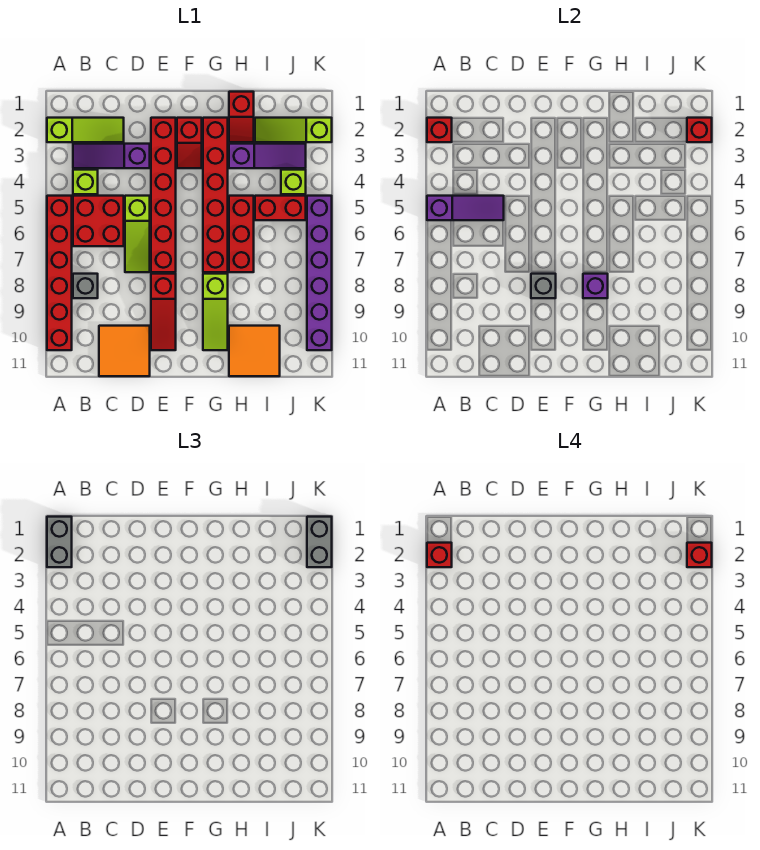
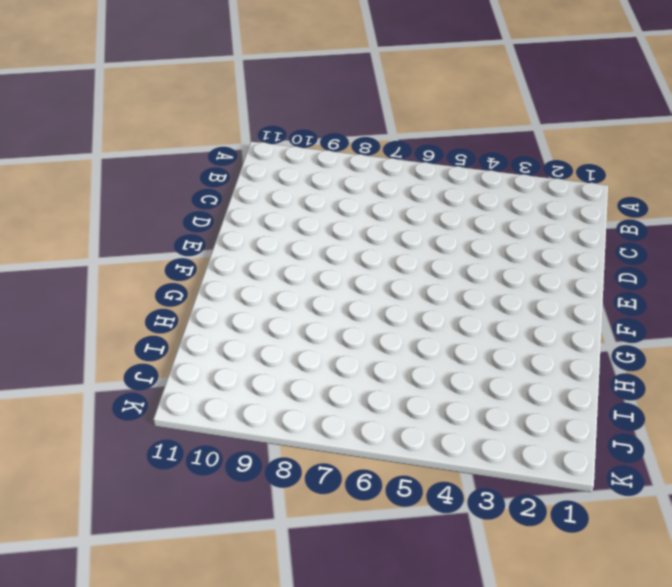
none -> lime slope A2:C2 level 1 top A
none -> red brick A5:A10 level 1
none -> purple slope B3:D3 level 1 top D
none -> lime brick B4 level 1

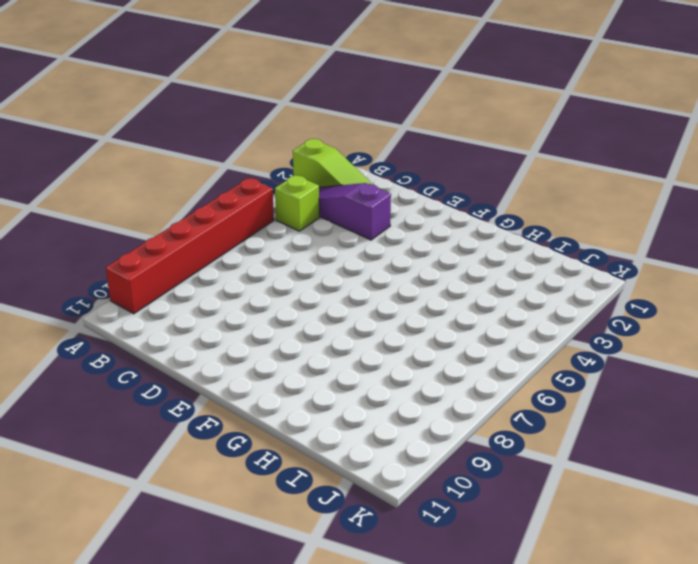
none -> red brick B5:C6 level 1
none -> grey brick B8 level 1
none -> orange tile C10:D11 level 1
none -> lime slope D5:D7 level 1 top 5

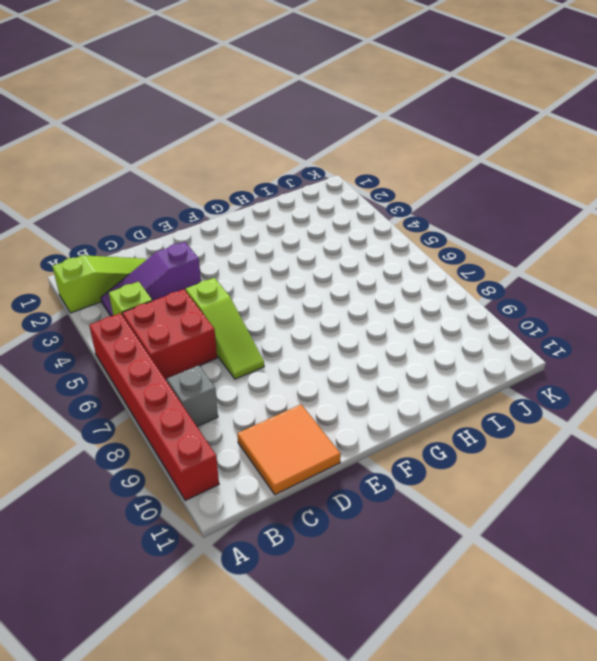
none -> red brick E2:E7 level 1
none -> red slope E8:E10 level 1 top 8
none -> red slope F2:F3 level 1 top 2
none -> red brick G2:G7 level 1

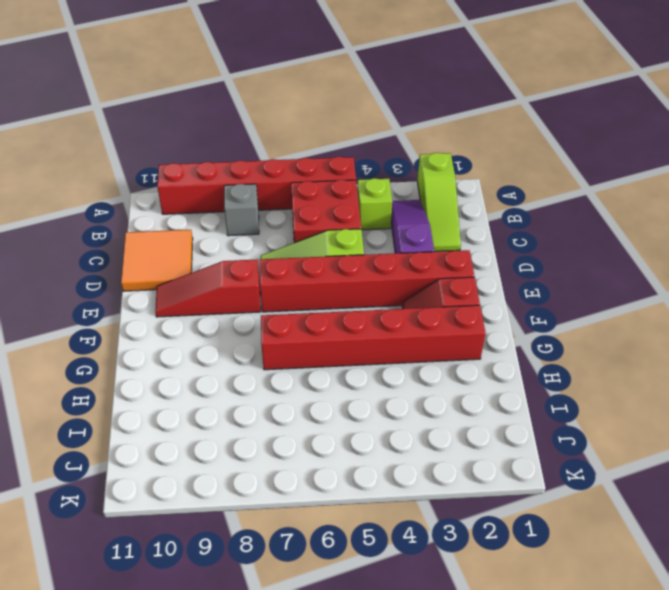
none -> lime slope G8:G10 level 1 top 8
none -> red slope H1:H2 level 1 top 1
none -> purple slope H3:J3 level 1 top H
none -> red brick H5:H7 level 1

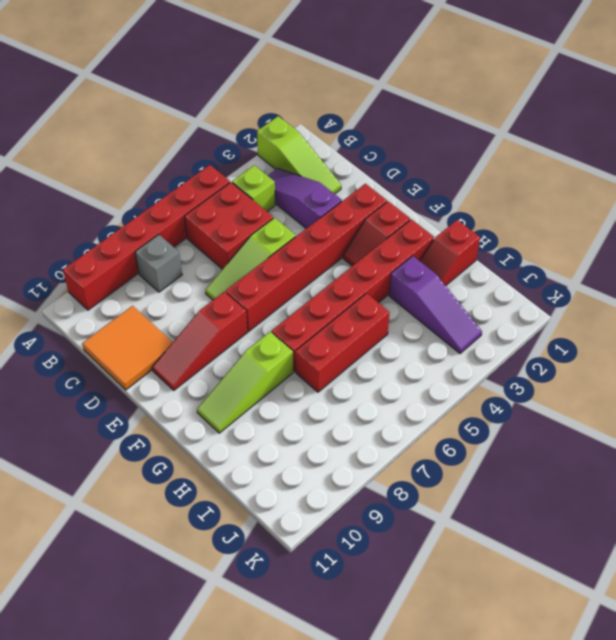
none -> orange tile H10:I11 level 1
none -> lime slope I2:K2 level 1 top K
none -> red brick I5:J5 level 1
none -> lime brick J4 level 1

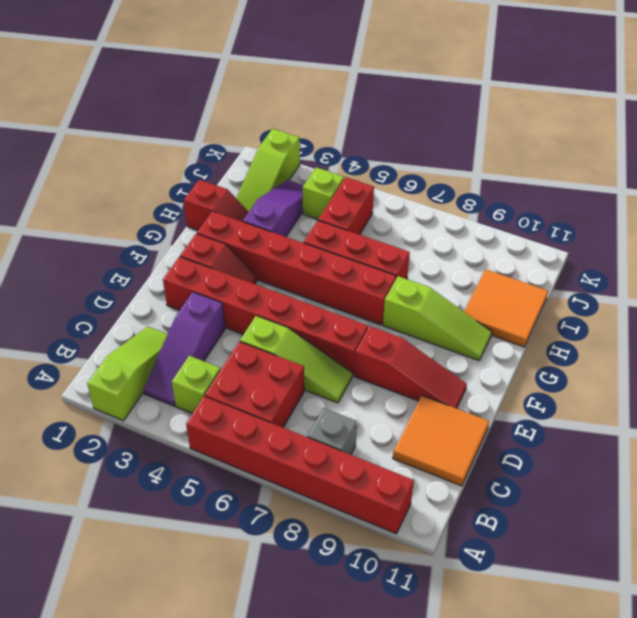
none -> purple brick K5:K10 level 1
none -> red brick A2 level 2
none -> purple slope A5:C5 level 2 top A
none -> grey brick E8 level 2

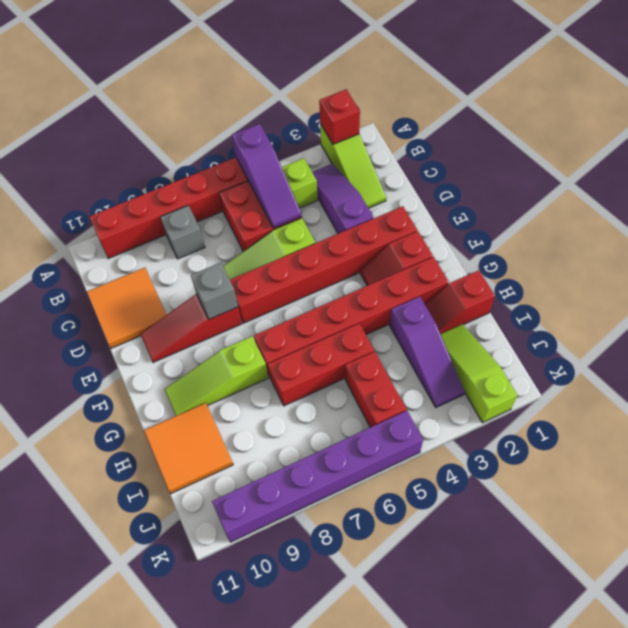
none -> lime brick J4 level 1
none -> purple brick G8 level 2
none -> red brick K2 level 2
none -> grey brick A1:A2 level 3

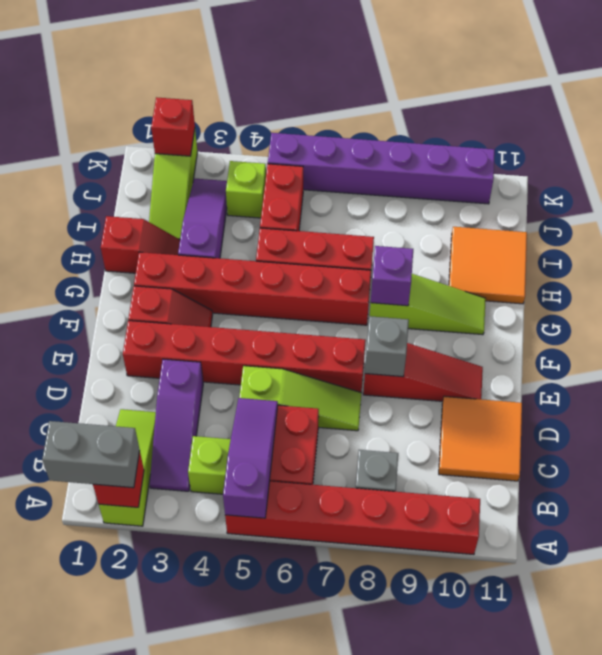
none -> grey brick K1:K2 level 3
none -> red brick A2 level 4
none -> red brick K2 level 4

